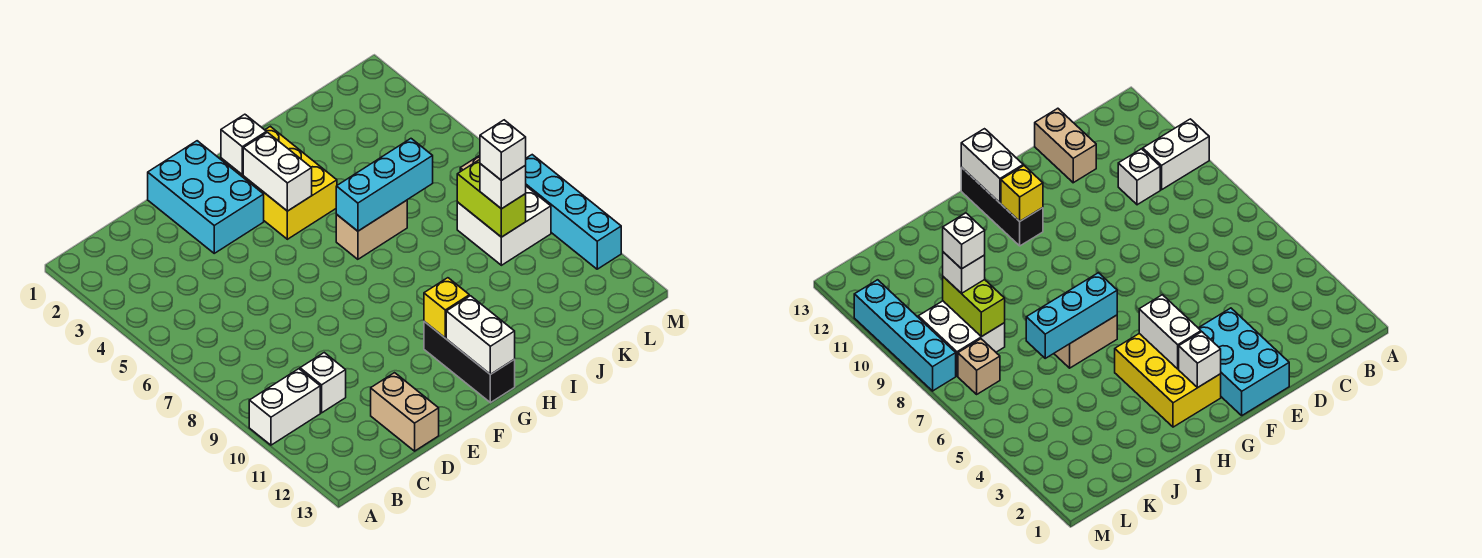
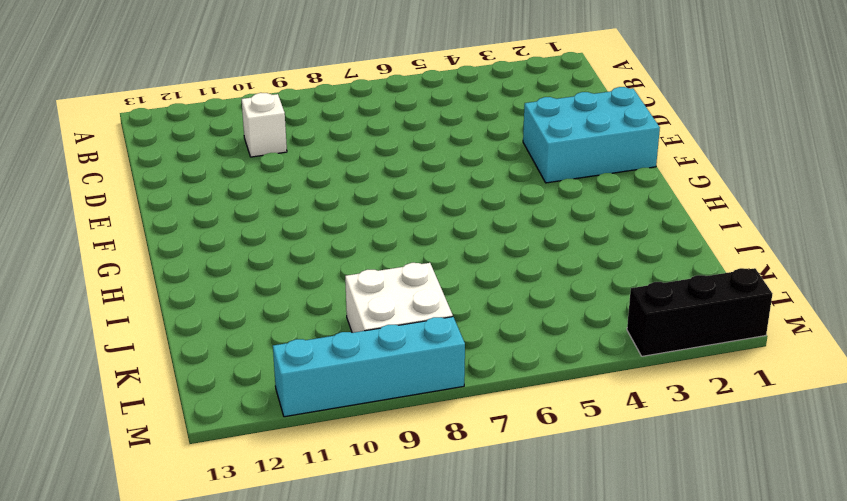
black brick M1:M3 level 1 -> black brick G11:G13 level 1
none -> white brick A10:B10 level 1
none -> tan brick D12:D13 level 1
none -> yellow brick G2:H4 level 1

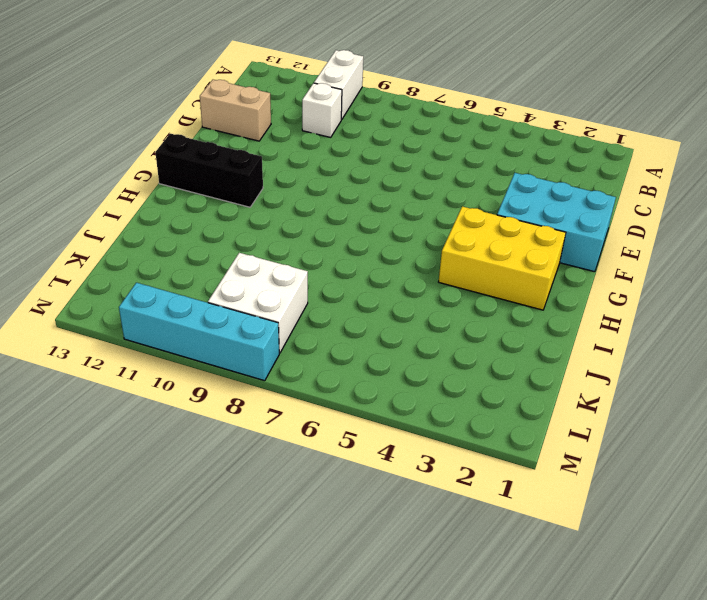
none -> tan brick H6:I6 level 1
none -> tan brick L7 level 1
none -> white brick G2 level 2

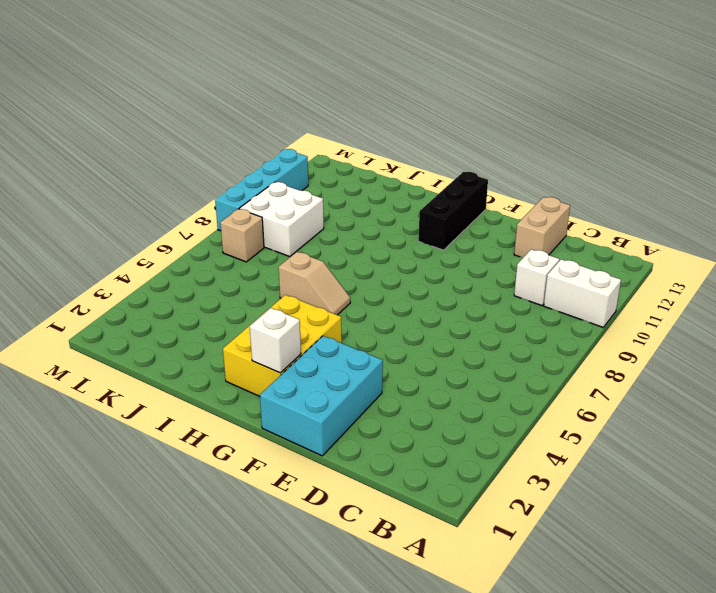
tan slope H6:I6 level 1 top I -> tan brick H6:I6 level 1
none -> white brick G3:G4 level 2
none -> yellow brick G11 level 2
none -> white brick G12:G13 level 2

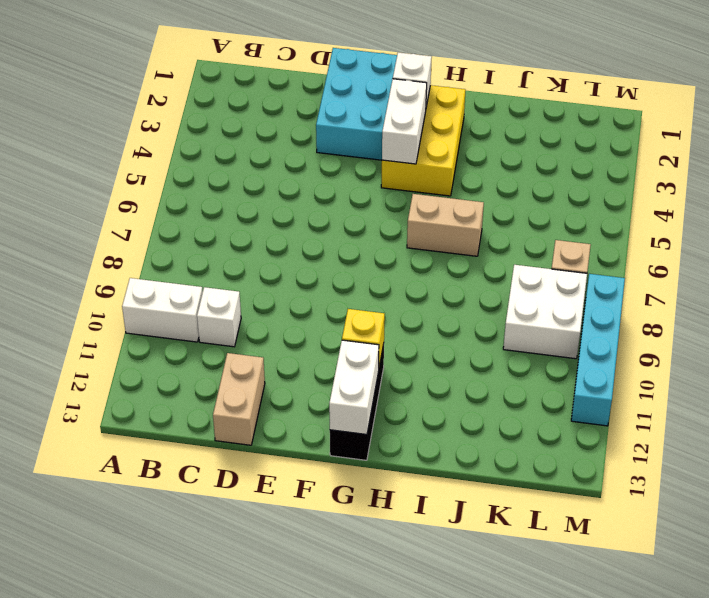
none -> cyan brick H6:J6 level 2
none -> lime brick K8:K9 level 2
none -> white brick K9 level 3

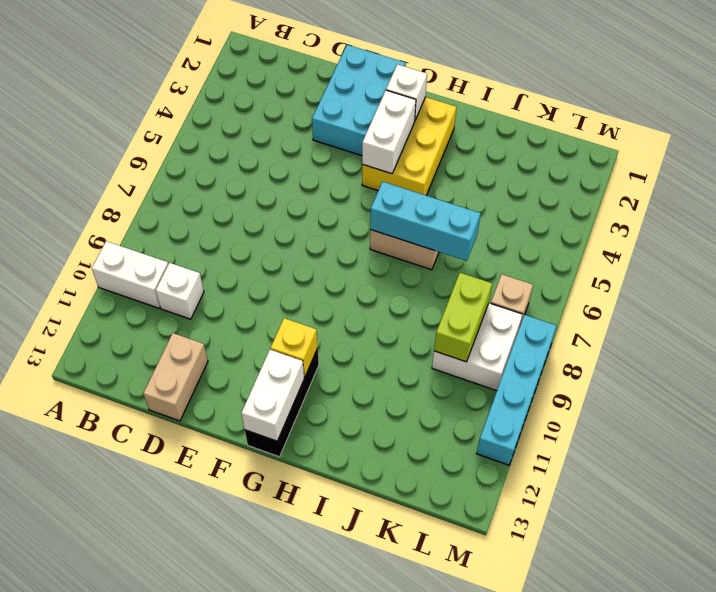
none -> white brick K9 level 3
none -> white brick K9 level 4

